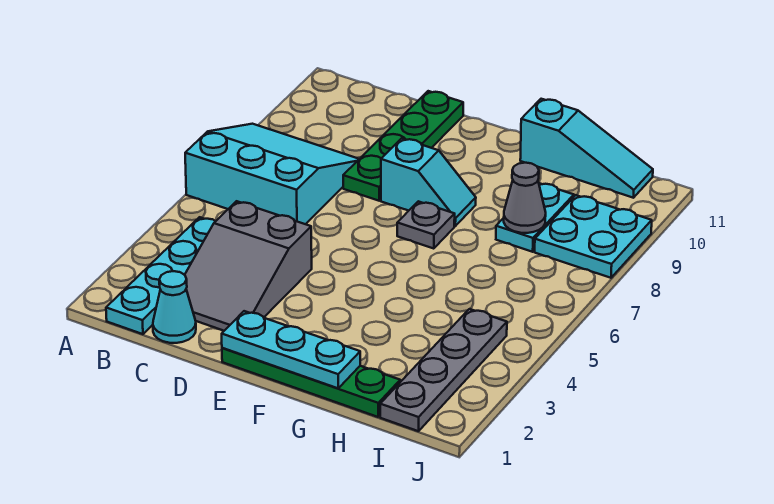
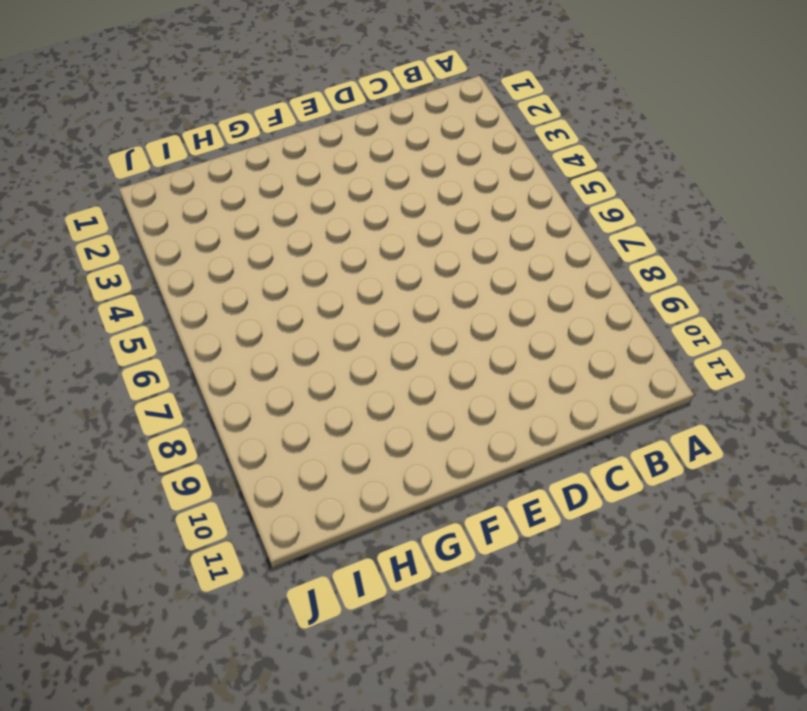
none -> cyan slope A6:C8 level 1 top 6
none -> cyan plate B1:B4 level 1
none -> cyan cone C1 level 1

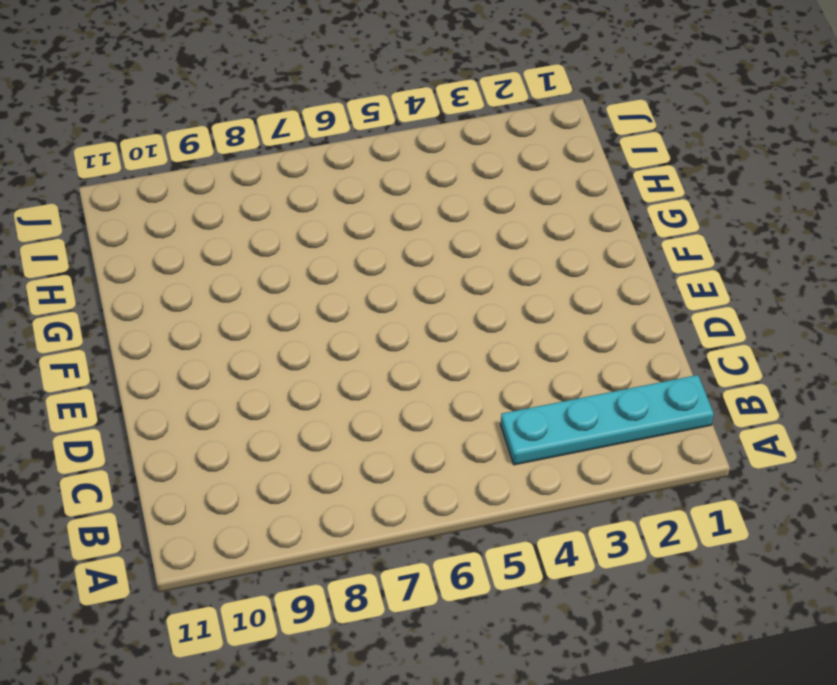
none -> cyan slope A6:C8 level 1 top 6
none -> cyan cone C1 level 1
none -> grey slope C2:D4 level 1 top 4

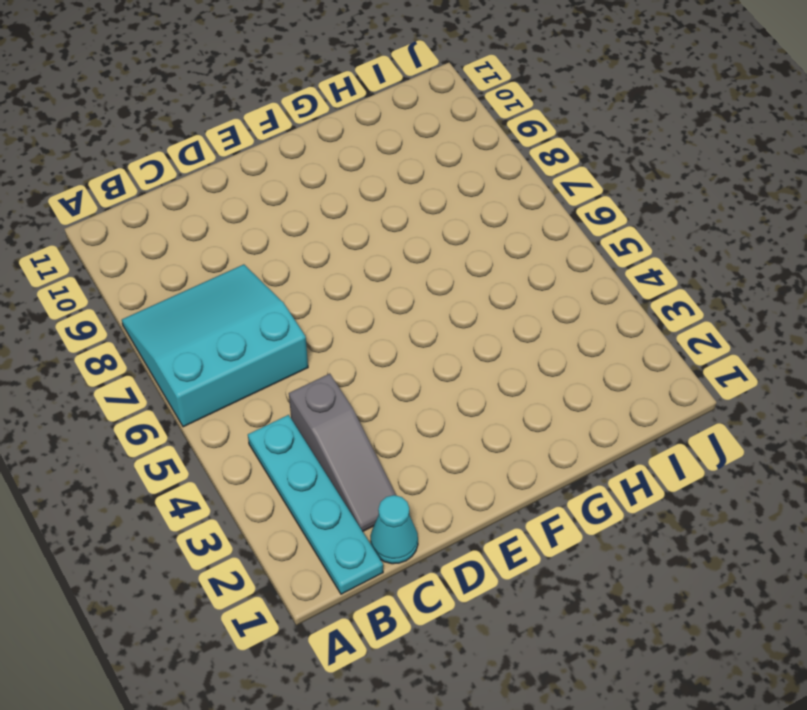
grey slope C2:C4 level 1 top 4 -> grey slope C2:D4 level 1 top 4
none -> green plate D8:D11 level 1
none -> green plate E1:H1 level 1
none -> cyan slope E8:F8 level 1 top E

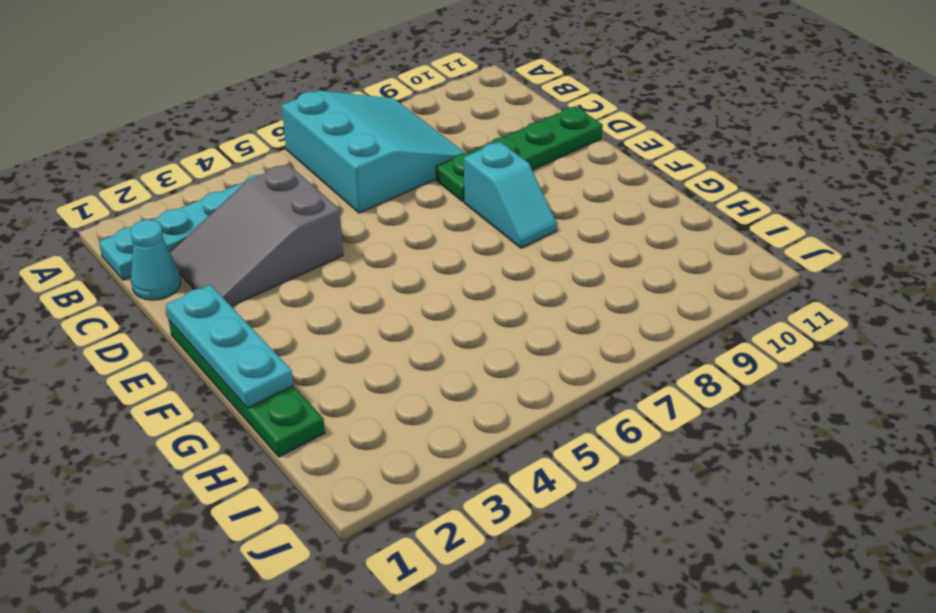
none -> grey plate F7 level 1
none -> cyan slope G11:I11 level 1 top G
none -> cyan plate H8:H9 level 1

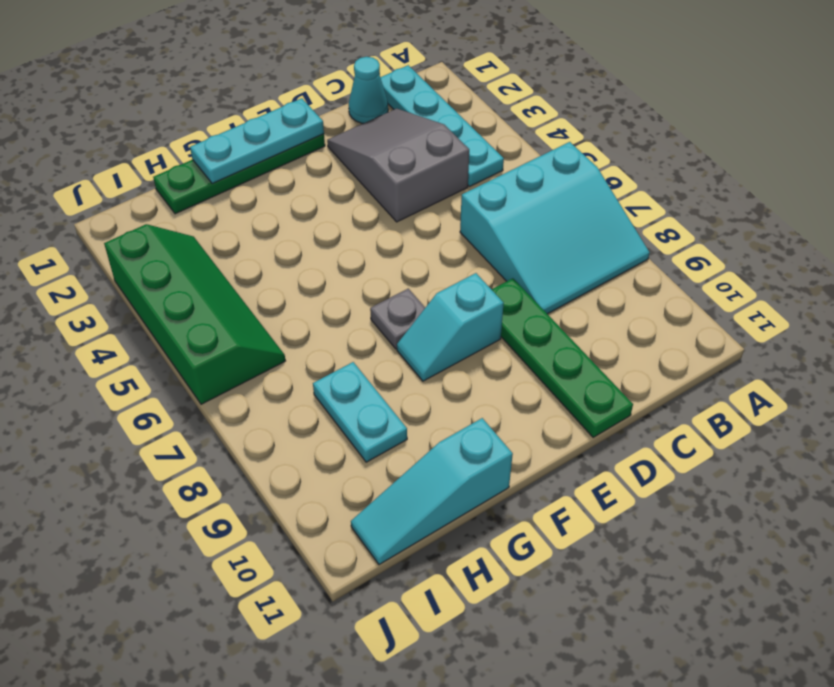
green slope I3:J6 level 1 top J -> grey plate I1:I4 level 1
none -> cyan plate I8:J9 level 1
none -> grey cone H8 level 2

